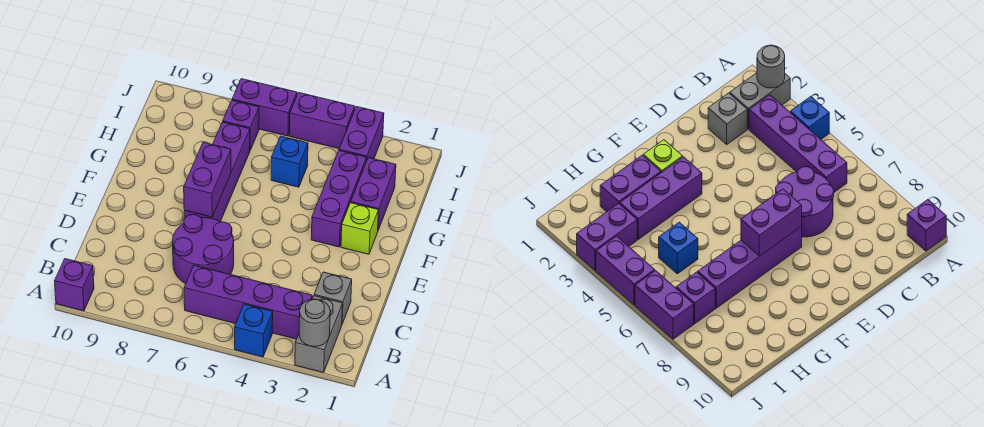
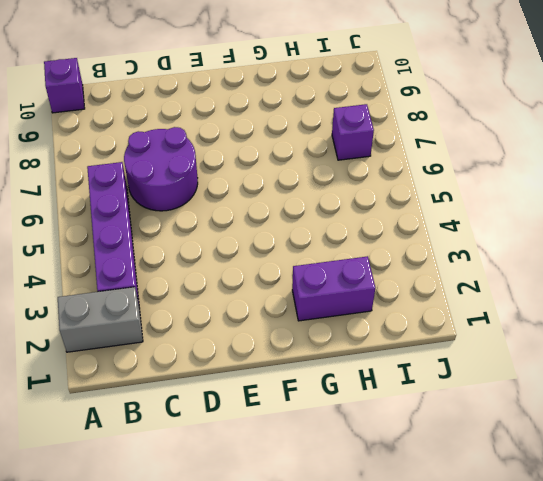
none -> blue brick A4 level 1
none -> grey brick C2 level 1
none -> purple brick E7:H7 level 1

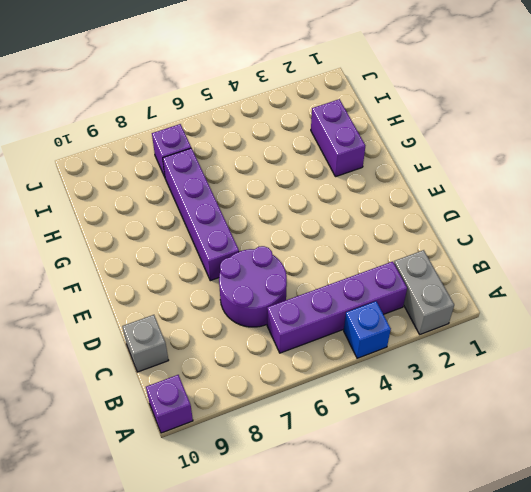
grey brick C10 level 1 -> grey brick C2 level 1
none -> lime brick F2 level 1
none -> purple brick F3:H3 level 1
none -> blue brick H5 level 1

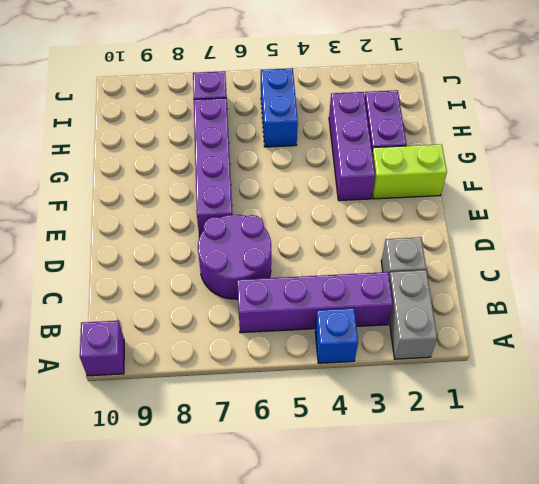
lime brick F1:F2 level 1 -> lime brick F2 level 1
blue brick H5:I5 level 1 -> blue brick H5 level 1
none -> purple brick I3:J3 level 1
none -> purple brick J4:J5 level 1
none -> purple brick J6:J7 level 1

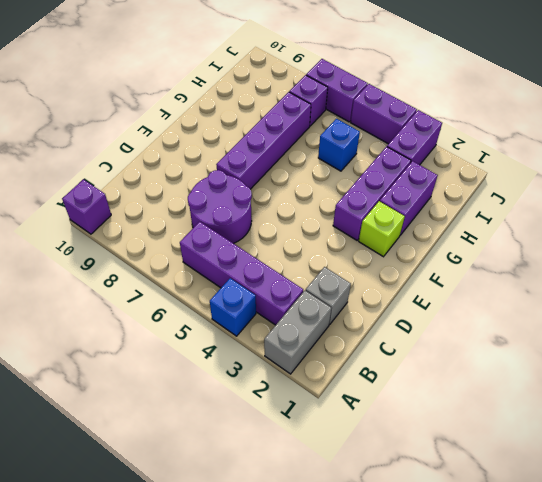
none -> grey round brick A2 level 2
none -> purple brick E7:F7 level 2

